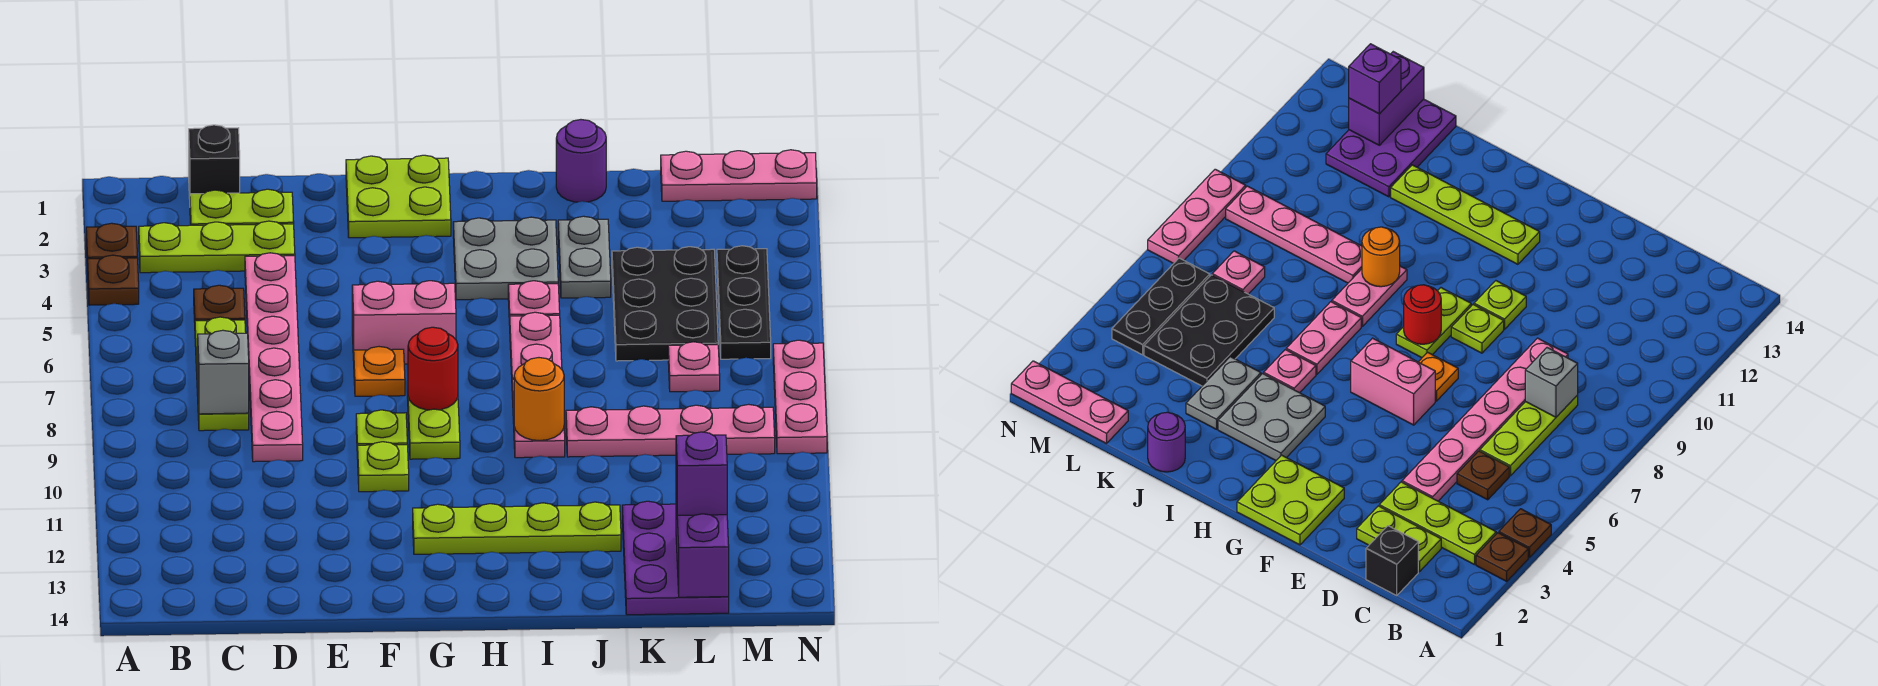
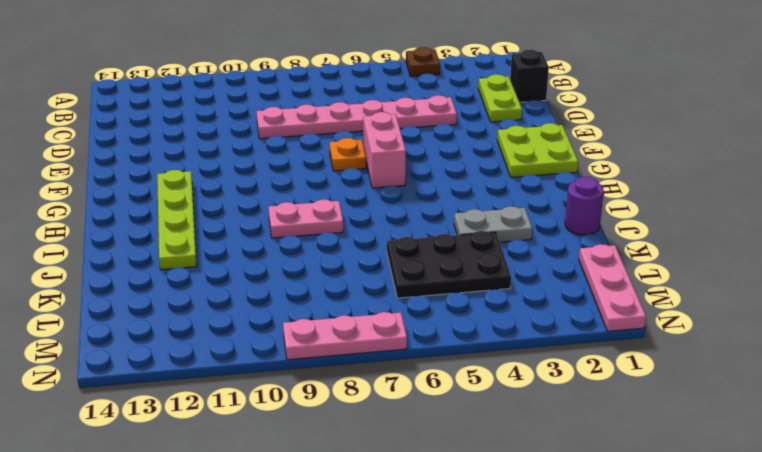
none -> brown plate A3 level 1
none -> lime plate B3:D3 level 1
none -> brown plate C5 level 1
none -> lime plate C6:C8 level 1

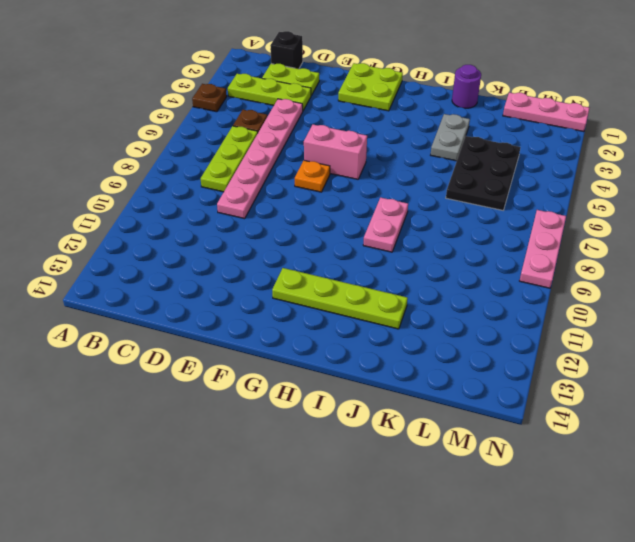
none -> brown plate A3 level 1
none -> lime plate F9 level 1
none -> lime plate F10 level 1
none -> lime plate G8:G9 level 1

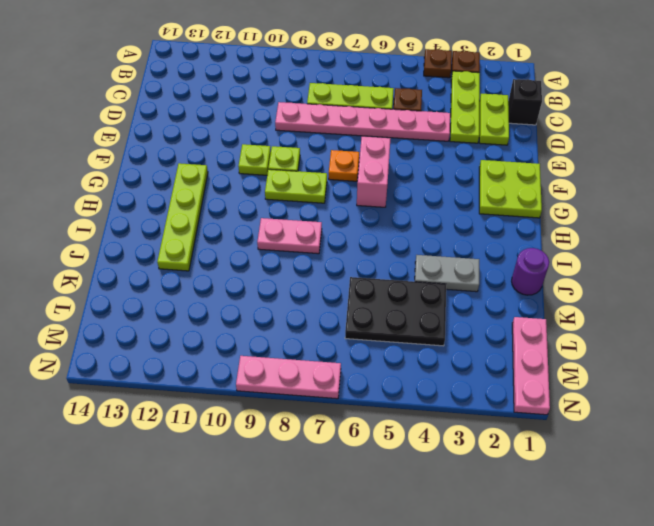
none -> grey plate H3:I4 level 1
none -> pink plate I5 level 1
none -> pink plate I6:I7 level 1
none -> pink plate J9:M9 level 1

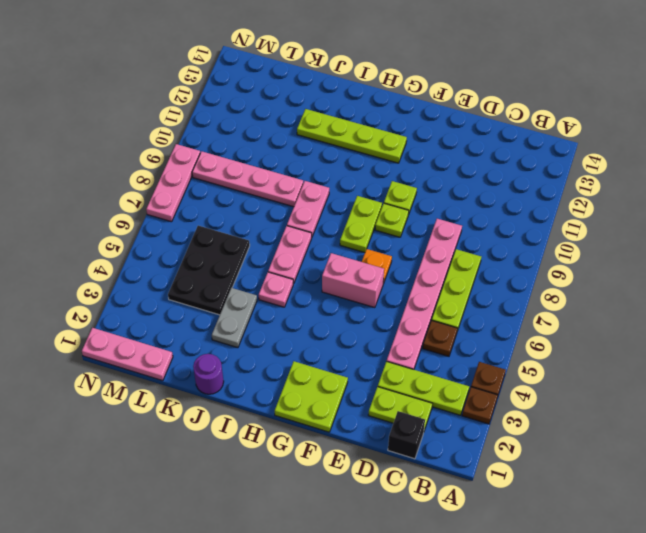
none -> grey plate H3:I4 level 1
none -> purple plate K12:L14 level 1
none -> pink plate L7 level 1
none -> black plate M4:M6 level 1

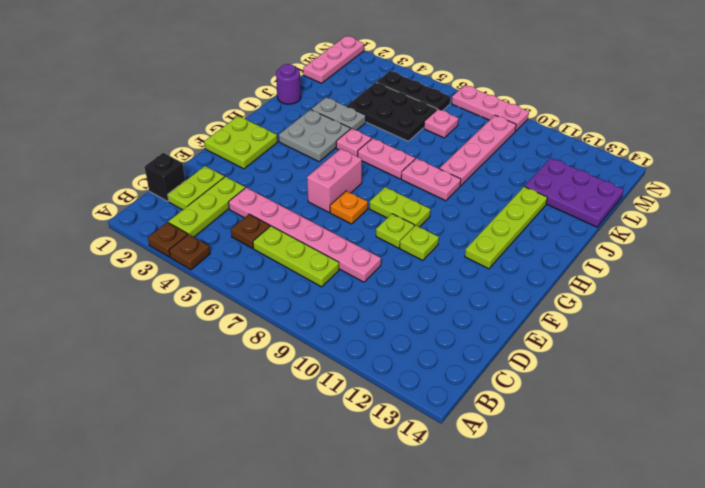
none -> grey brick C8 level 2
none -> red round brick G8 level 2
none -> orange round brick I9 level 2
none -> purple brick L13:L14 level 2

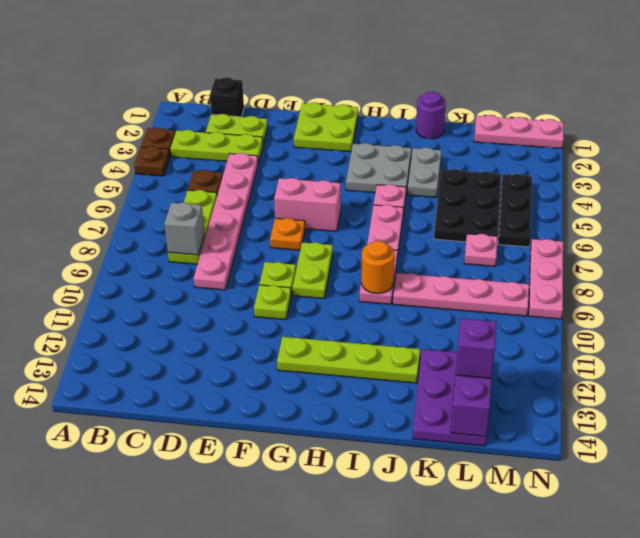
none -> red round brick G8 level 2

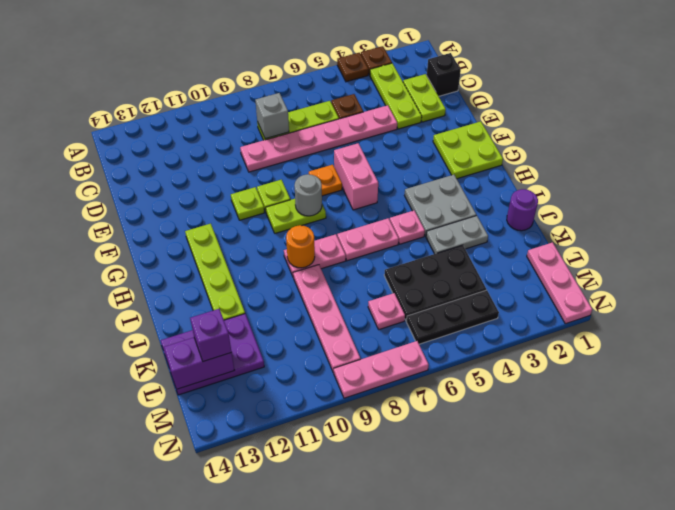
grey round brick G8 level 2 -> red round brick G8 level 2

